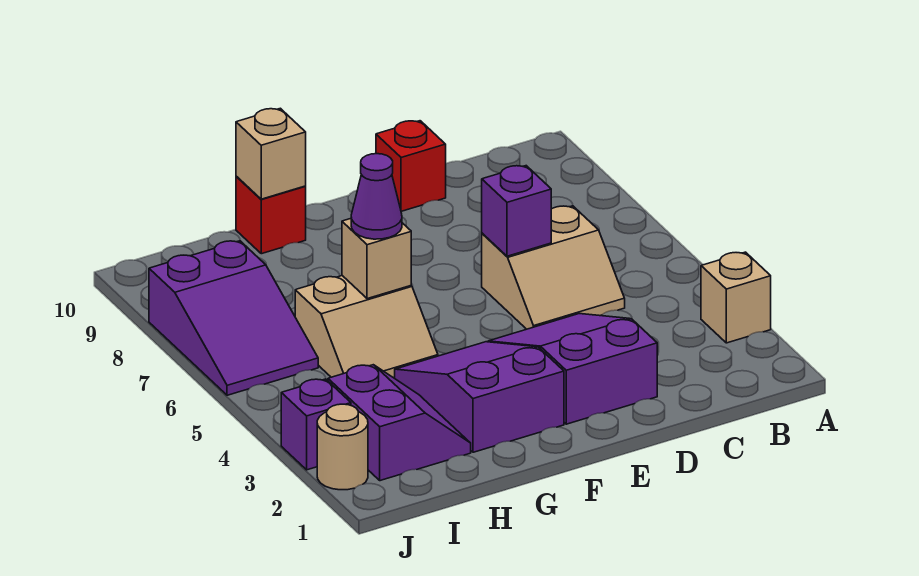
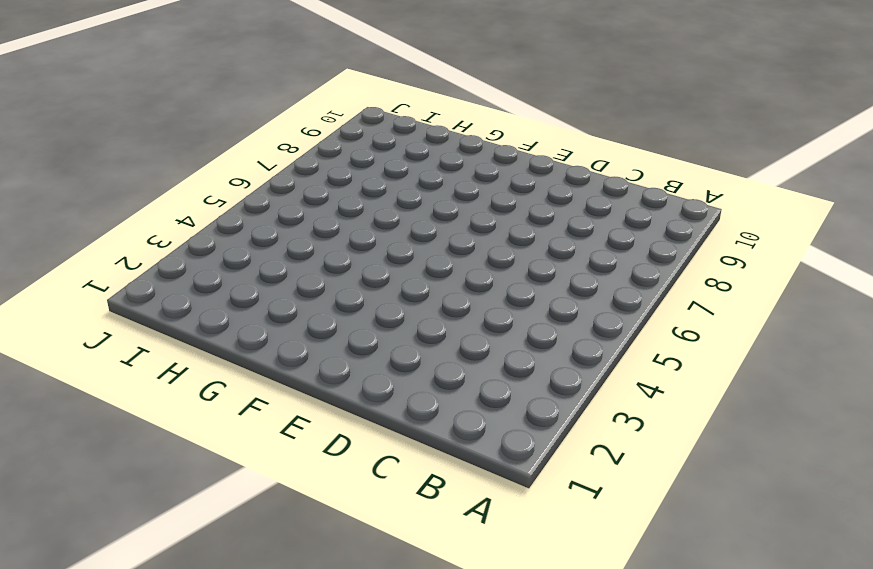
none -> tan brick A3 level 1
none -> tan slope C5:D6 level 1 top 6
none -> purple slope D2:E4 level 1 top 2

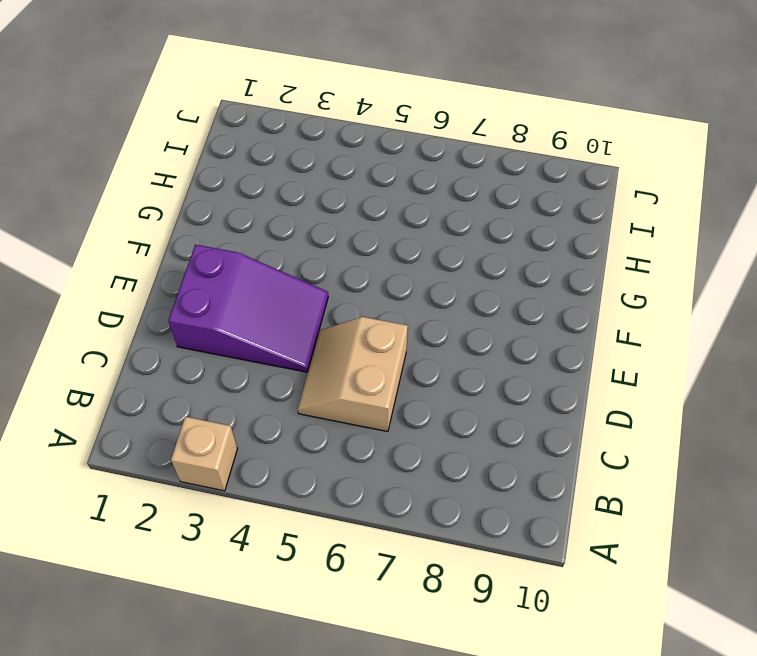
none -> red brick D10 level 1
none -> purple slope F2:G4 level 1 top 2
none -> tan slope G5:H6 level 1 top 6

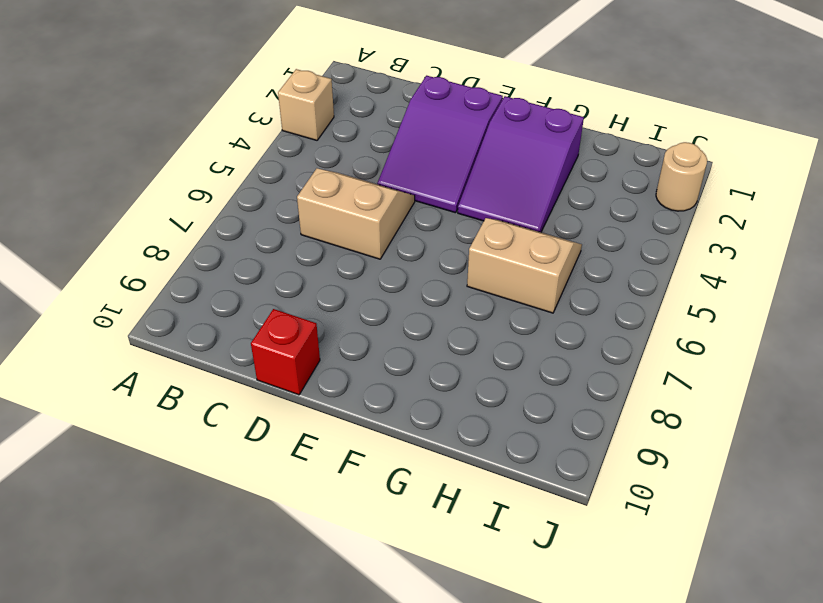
none -> red brick G10 level 1
none -> purple slope H2:I3 level 1 top I
none -> purple slope I6:J8 level 1 top 8

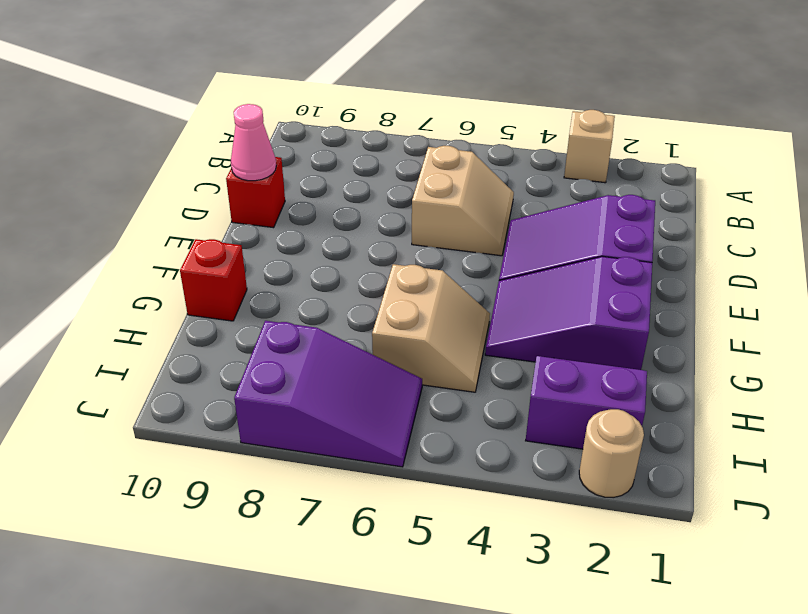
pink cone D10 level 2 -> none
none -> purple brick J3 level 1
none -> purple brick D6 level 2
none -> tan brick G6 level 2

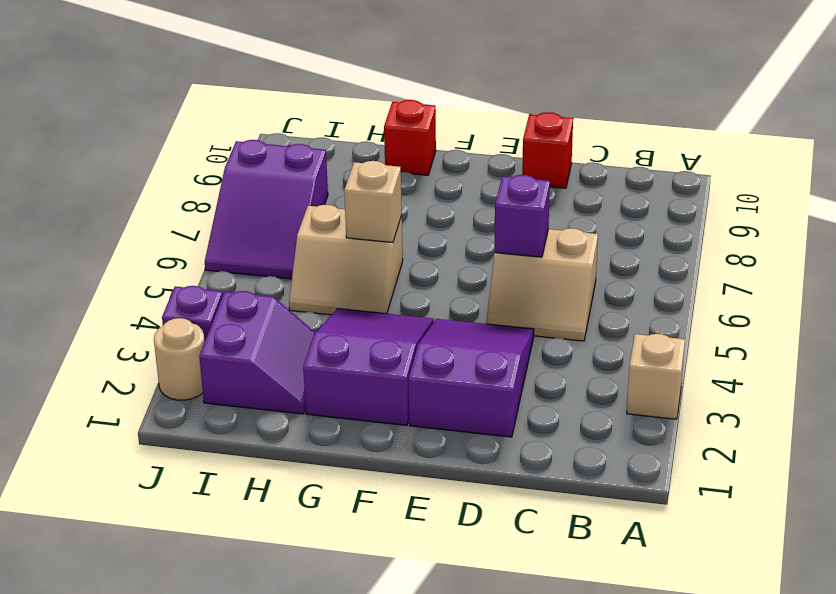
none -> tan brick G10 level 2
none -> purple cone G6 level 3

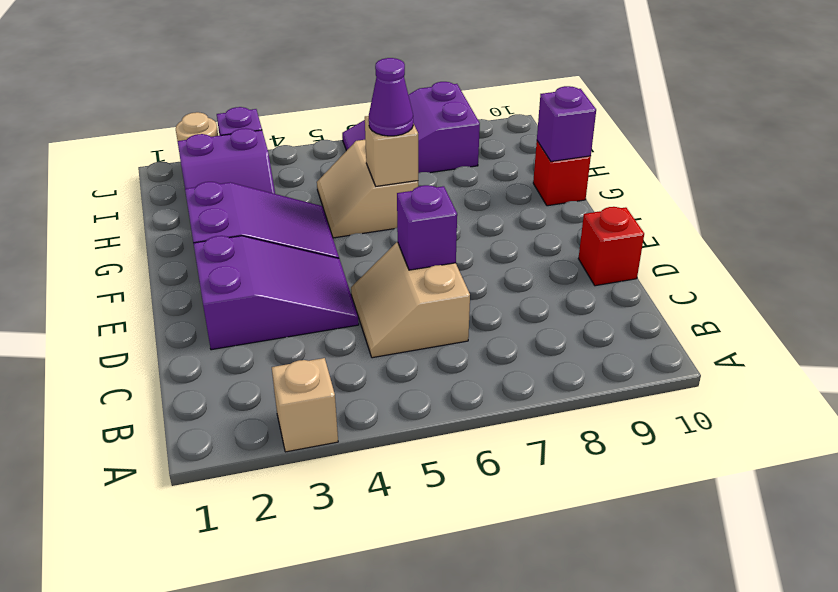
purple brick G10 level 2 -> tan brick G10 level 2

